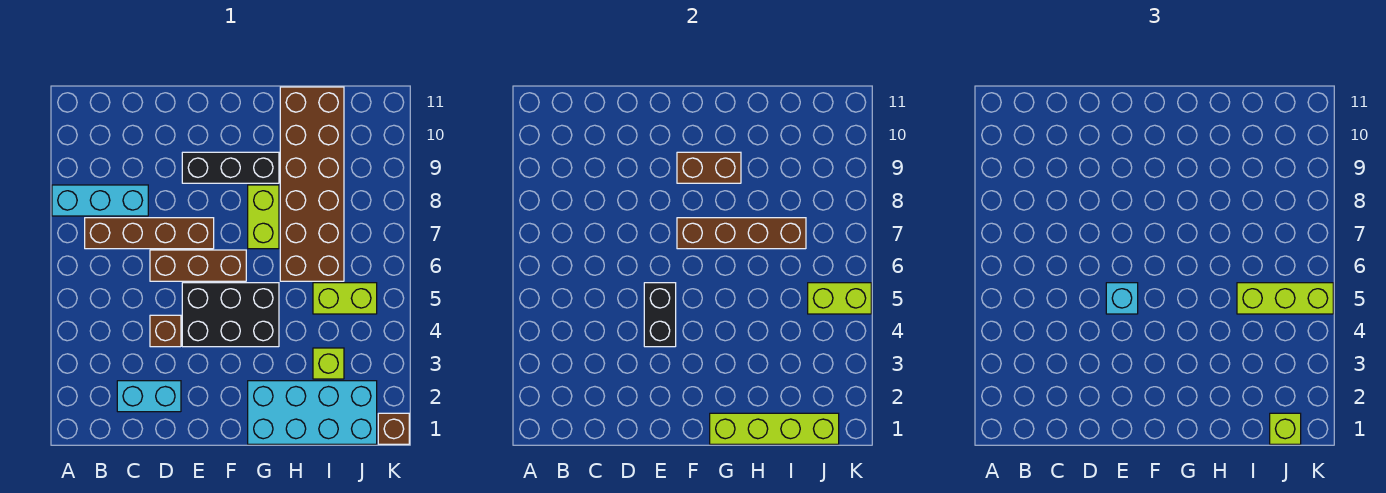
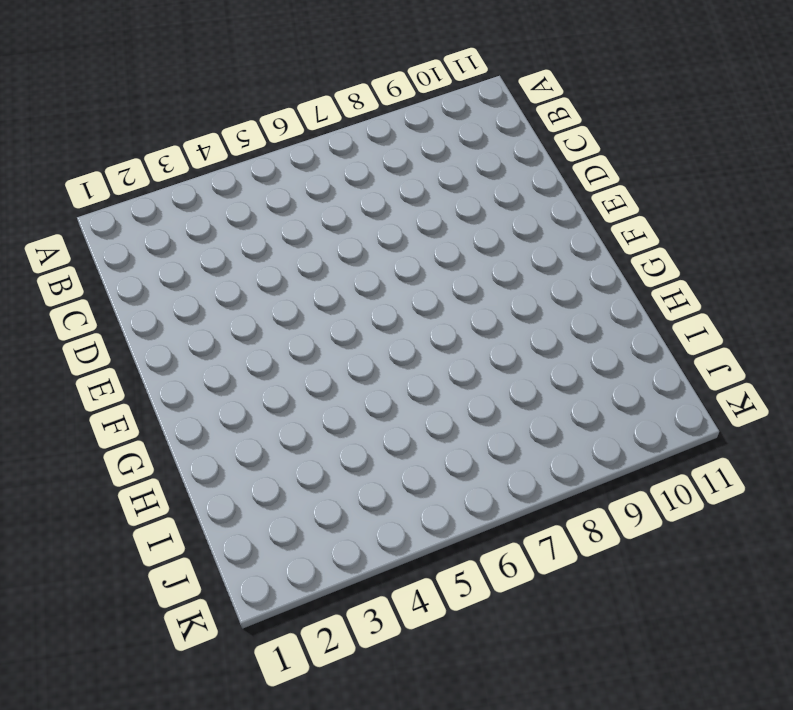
none -> cyan brick A8:C8 level 1
none -> brown brick B7:E7 level 1
none -> cyan brick C2:D2 level 1

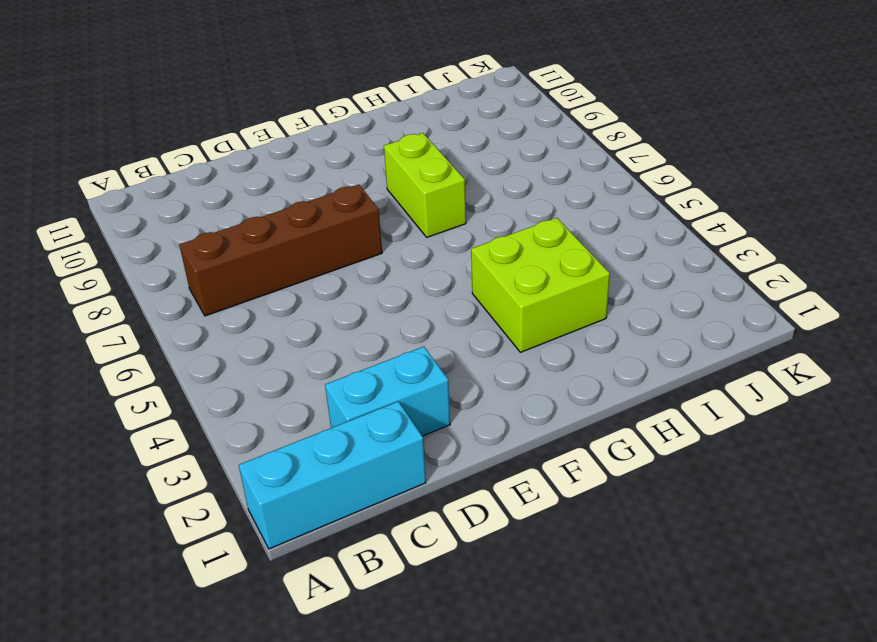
cyan brick A1:C1 level 1 -> cyan brick A8:C8 level 1
lime brick G3:H4 level 1 -> black brick E4:G5 level 1
none -> brown brick D4 level 1
none -> brown brick D6:F6 level 1
none -> black brick E9:G9 level 1

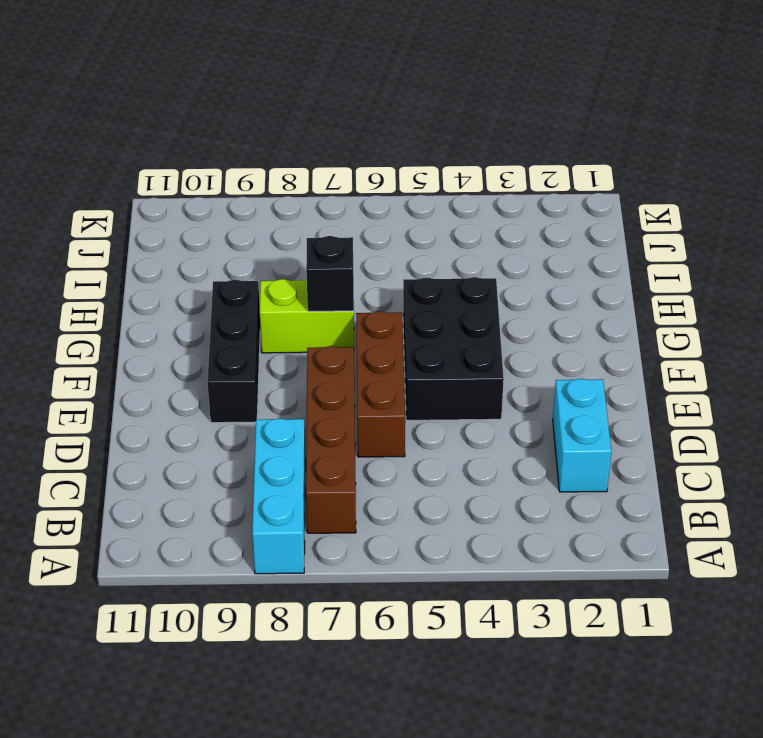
black brick G7 level 2 -> brown brick F7:I7 level 2
none -> brown brick D4 level 1
none -> cyan brick G1:J2 level 1
none -> brown brick H6:I11 level 1

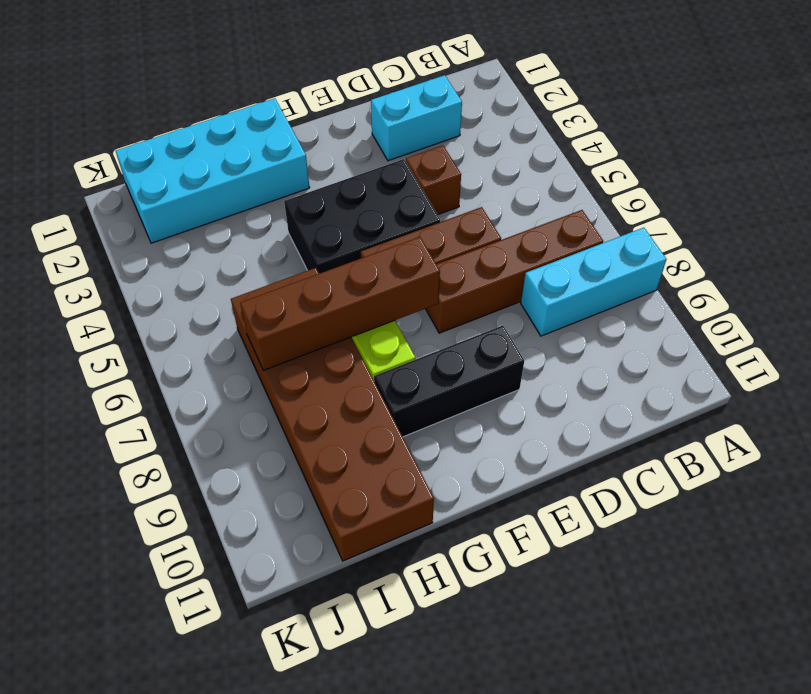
none -> lime brick I3 level 1
none -> lime brick I5:J5 level 1
none -> brown brick K1 level 1

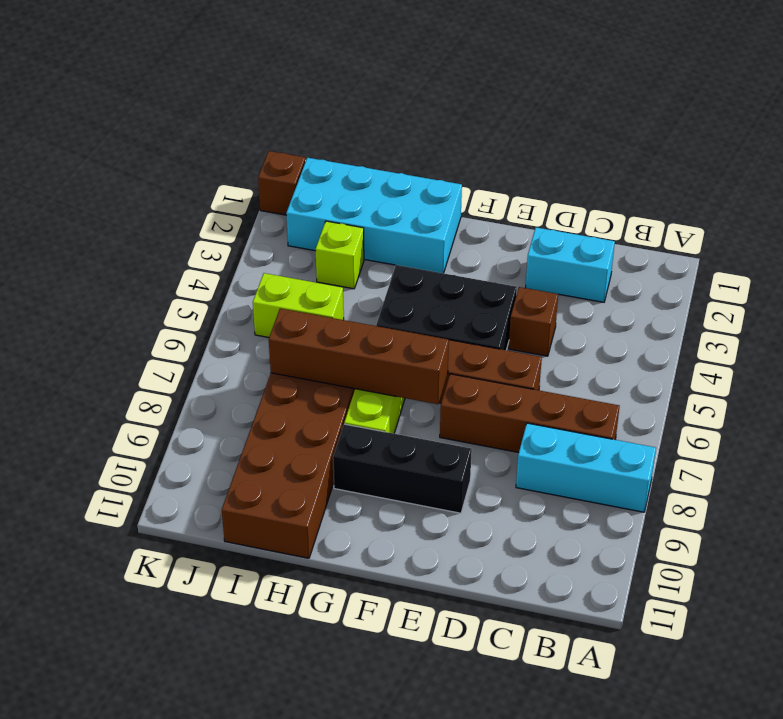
none -> black brick E4:E5 level 2
none -> brown brick F9:G9 level 2
none -> lime brick G1:J1 level 2

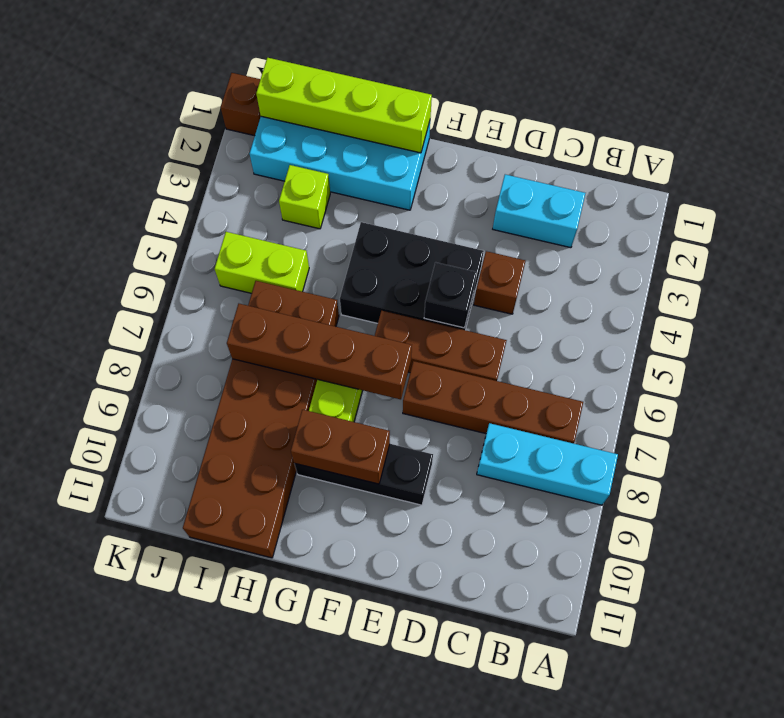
black brick E5 level 2 -> black brick E4:E5 level 2
none -> lime brick J5:K5 level 2
none -> cyan brick E5 level 3
none -> lime brick I5:K5 level 3

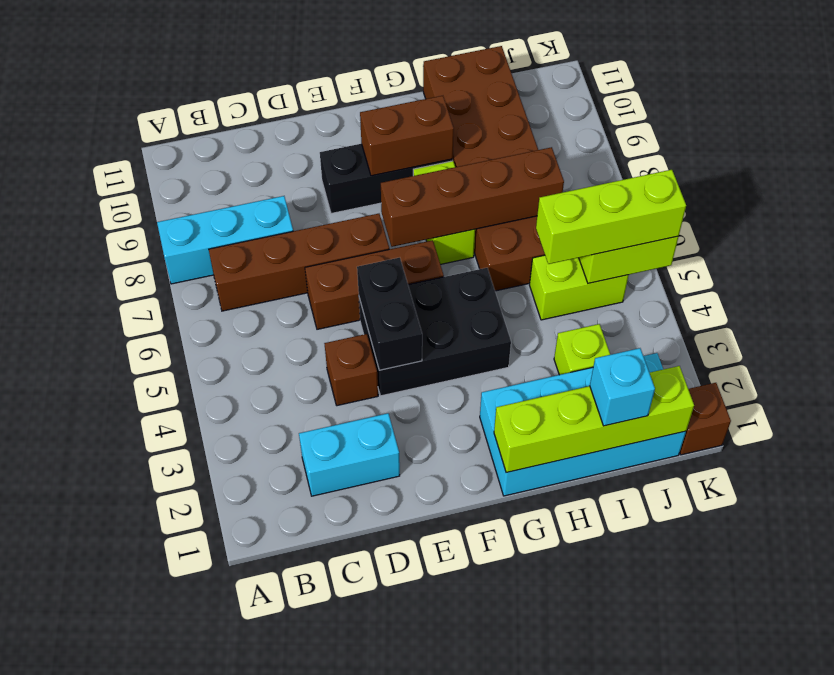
cyan brick I1 level 3 -> cyan brick E5 level 3
none -> lime brick J1 level 3

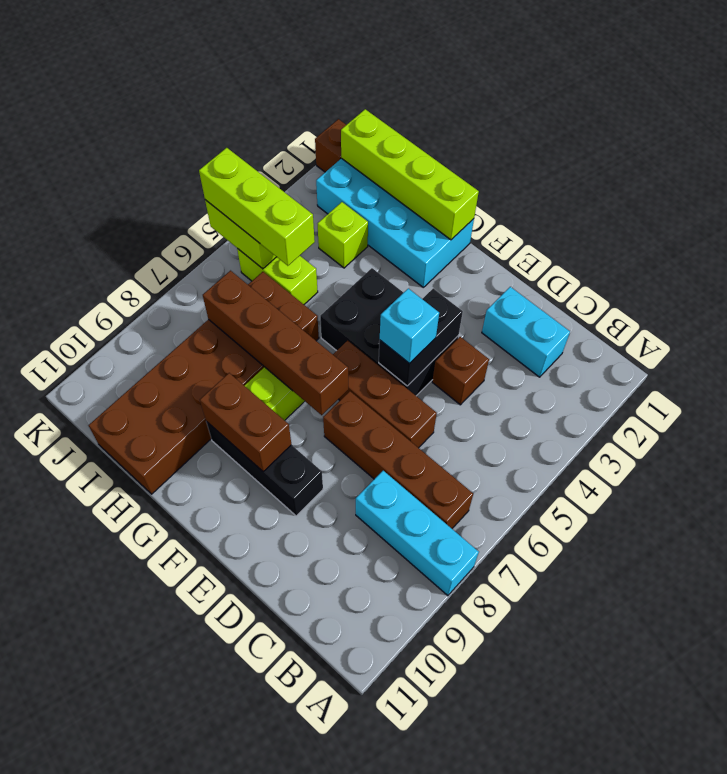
none -> lime brick J1 level 3

